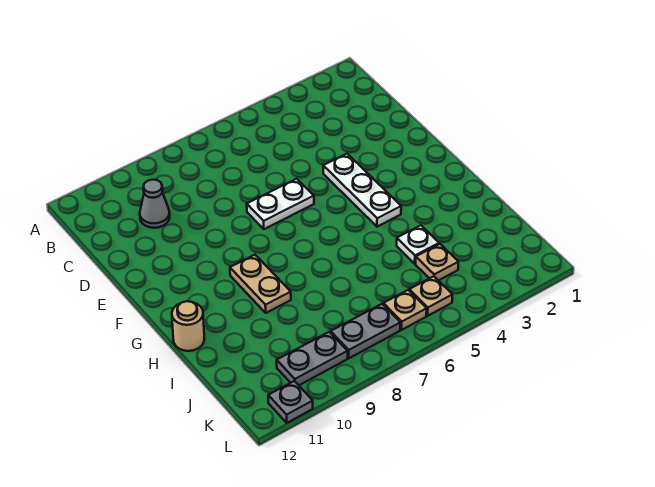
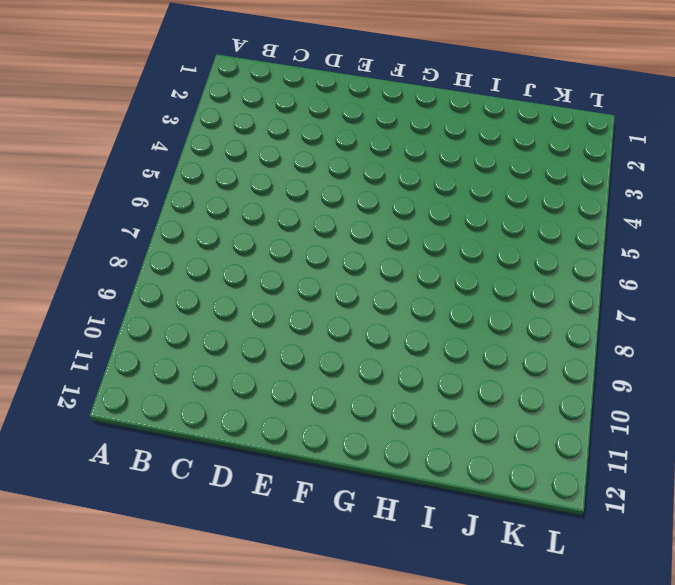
none -> grey cone C10 level 1
none -> white plate E4:G4 level 1
none -> white plate E6:E7 level 1

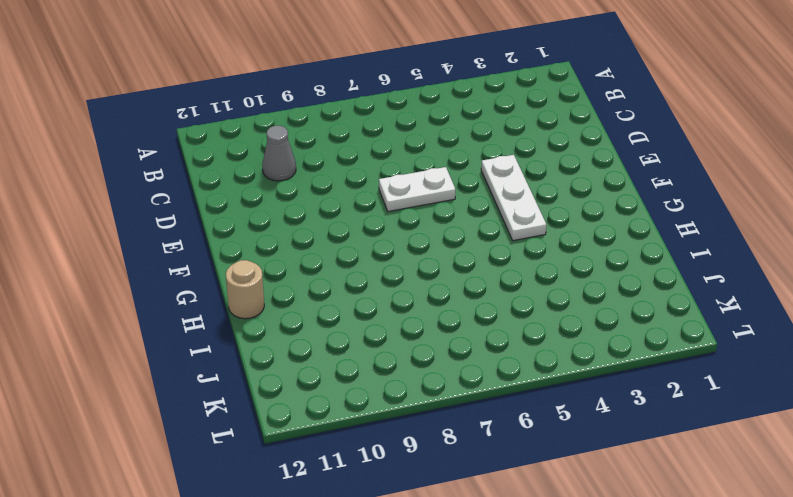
none -> tan plate G9:H9 level 1
none -> white plate I4 level 1
none -> tan plate J4 level 1

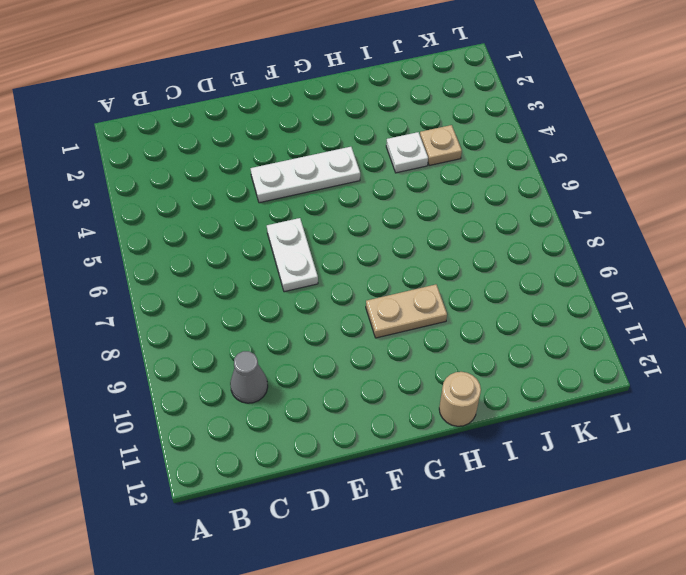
none -> tan plate K5 level 1
none -> tan plate K6 level 1
none -> grey plate K7:K8 level 1

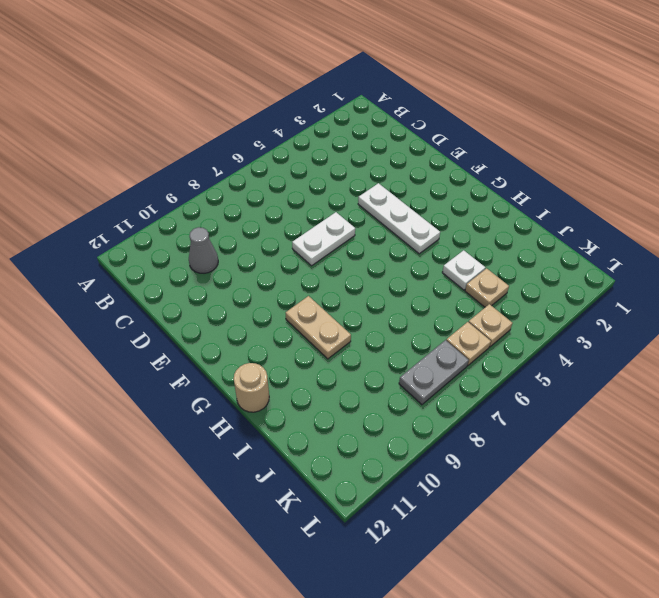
none -> grey plate K9:K10 level 1
none -> grey plate L11 level 1

